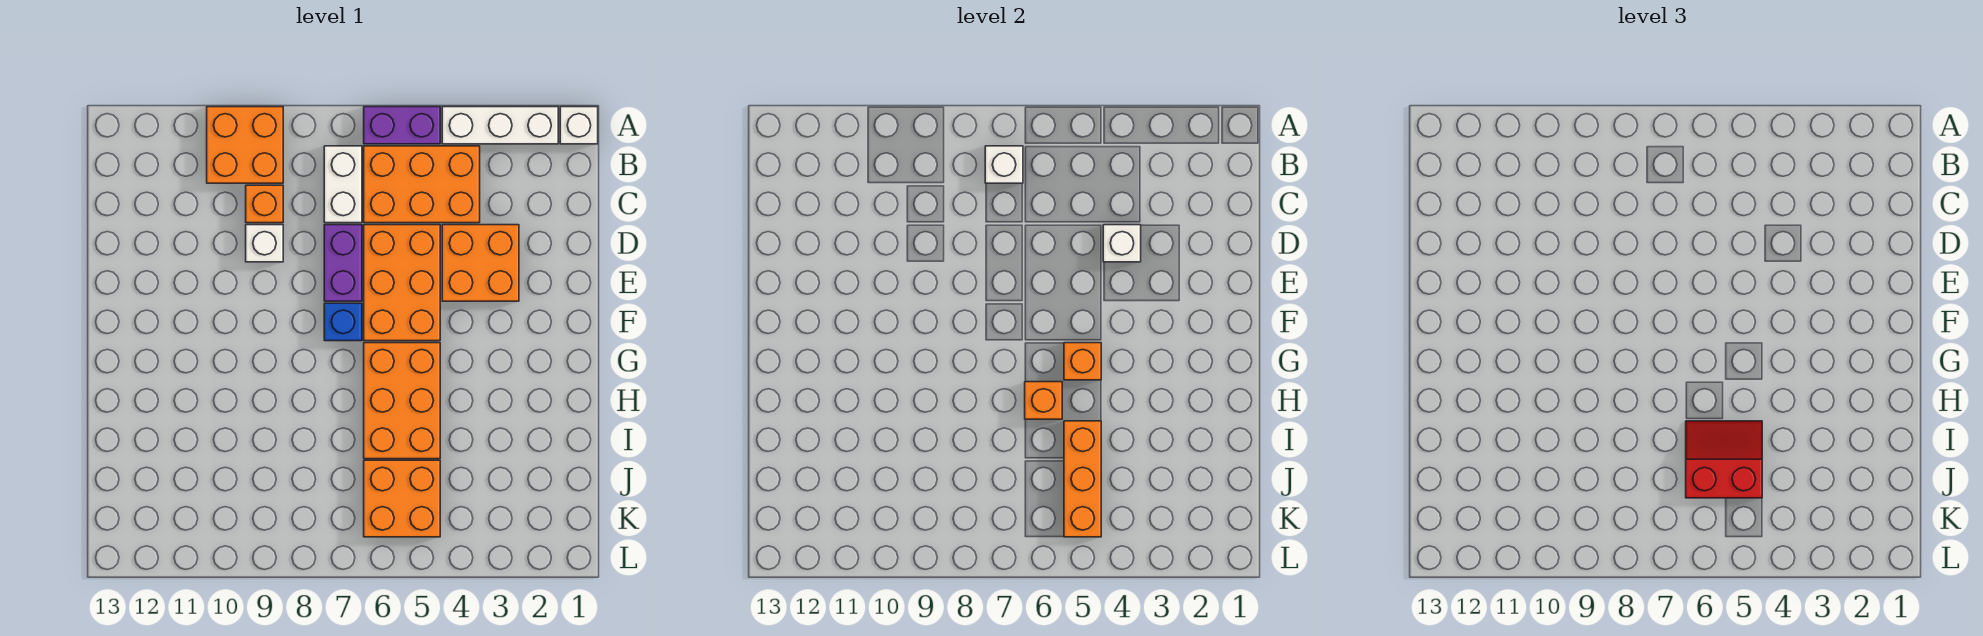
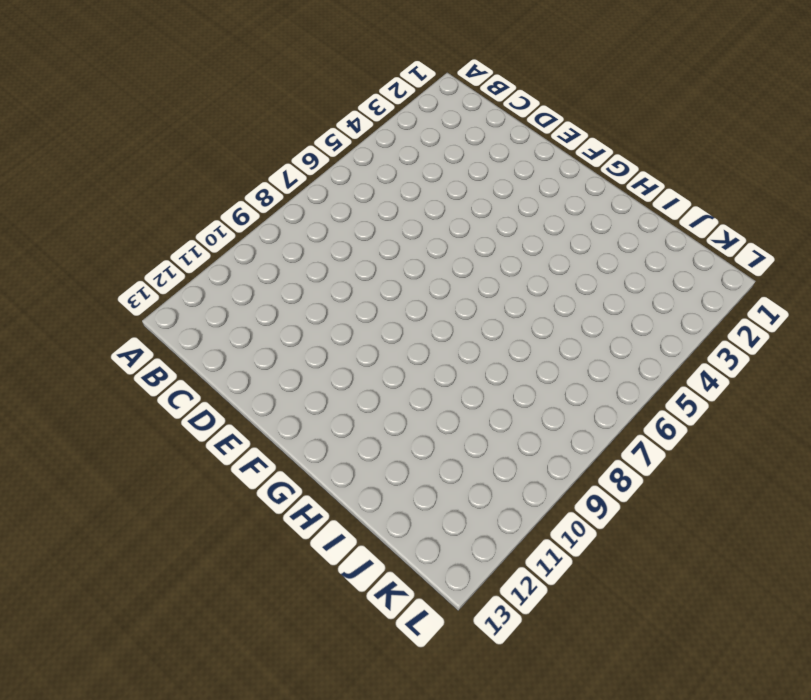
none -> white brick A1 level 1
none -> white brick A2:A4 level 1
none -> purple brick A5:A6 level 1

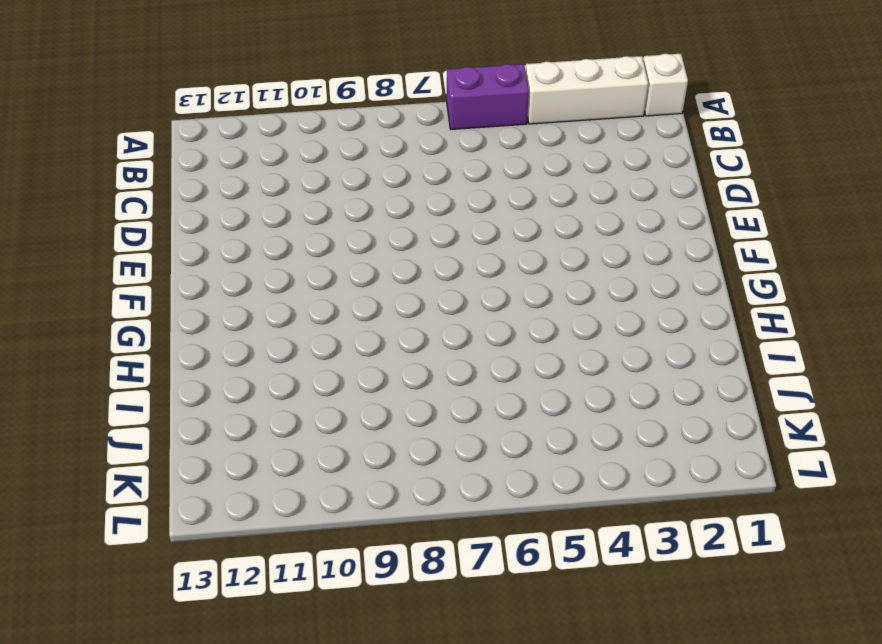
none -> orange brick A9:B10 level 1
none -> orange brick B4:C6 level 1
none -> white brick B7:C7 level 1

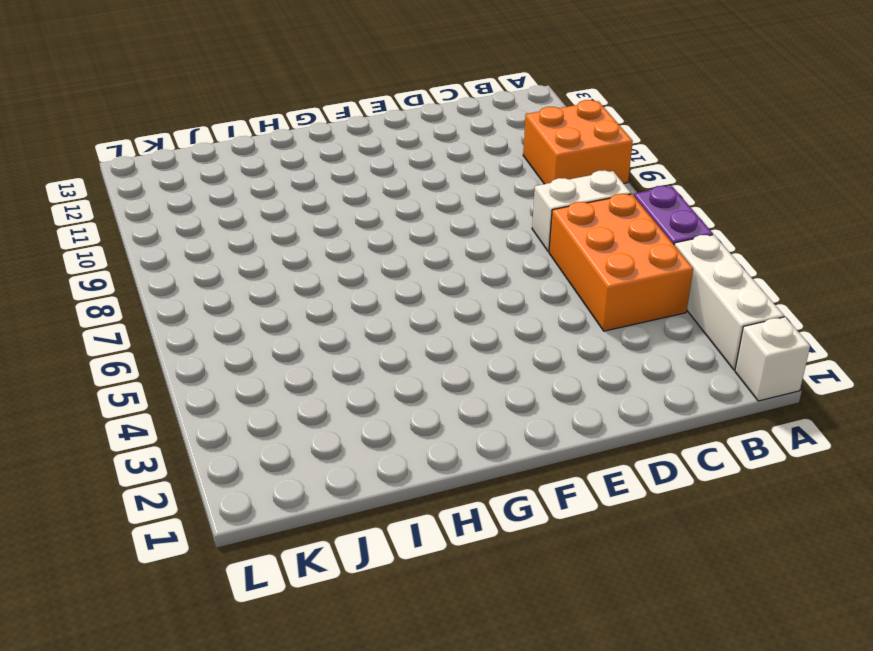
none -> orange brick C9 level 1
none -> orange brick D3:E4 level 1
none -> orange brick D5:F6 level 1

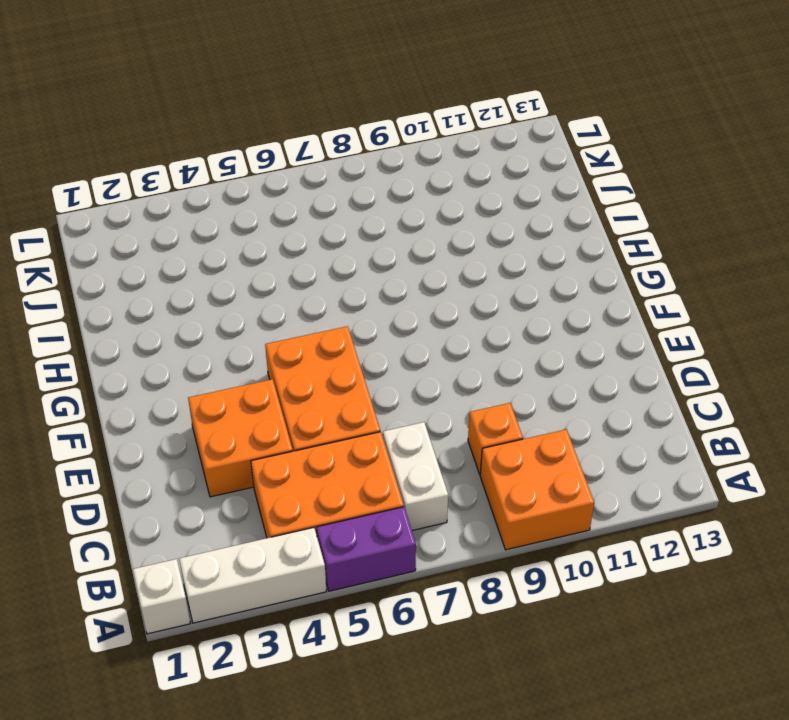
none -> purple brick D7:E7 level 1
none -> white brick D9 level 1
none -> blue brick F7 level 1

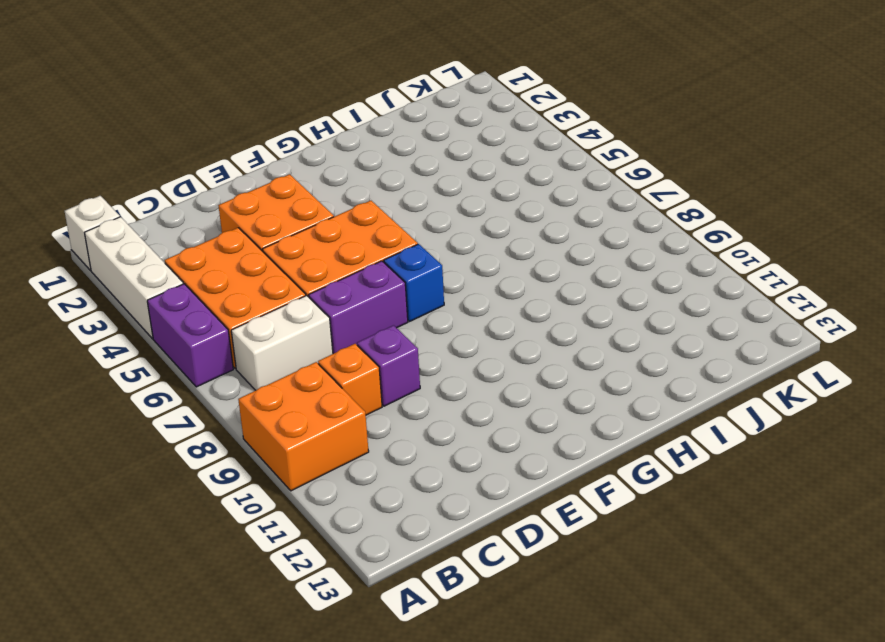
purple brick D9 level 1 -> white brick D9 level 1
none -> orange brick G5:I6 level 1
none -> orange brick J5:K6 level 1
none -> white brick B7 level 2

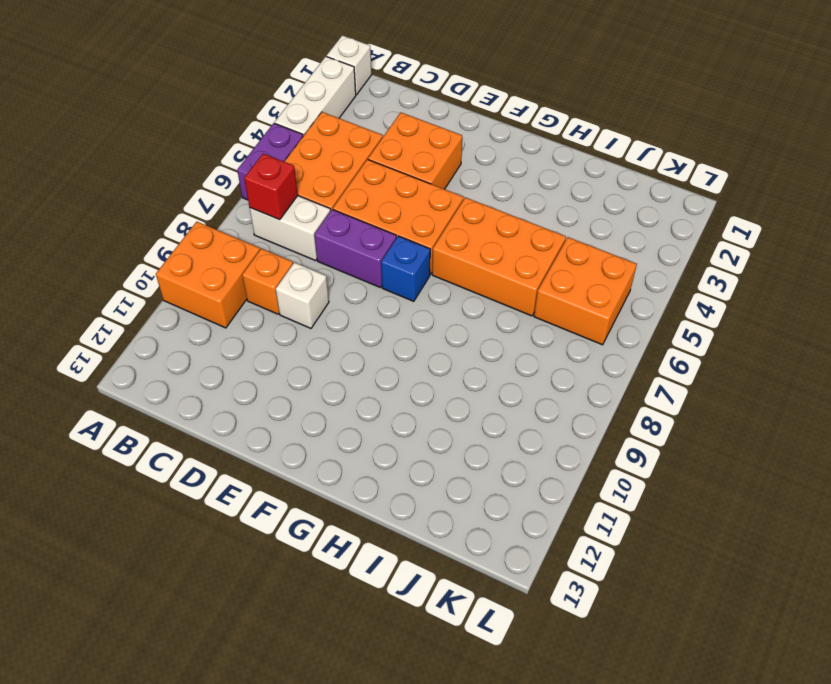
red brick B7 level 2 -> white brick B7 level 2
none -> white brick D4 level 2
none -> orange brick G5 level 2
none -> orange brick H6 level 2

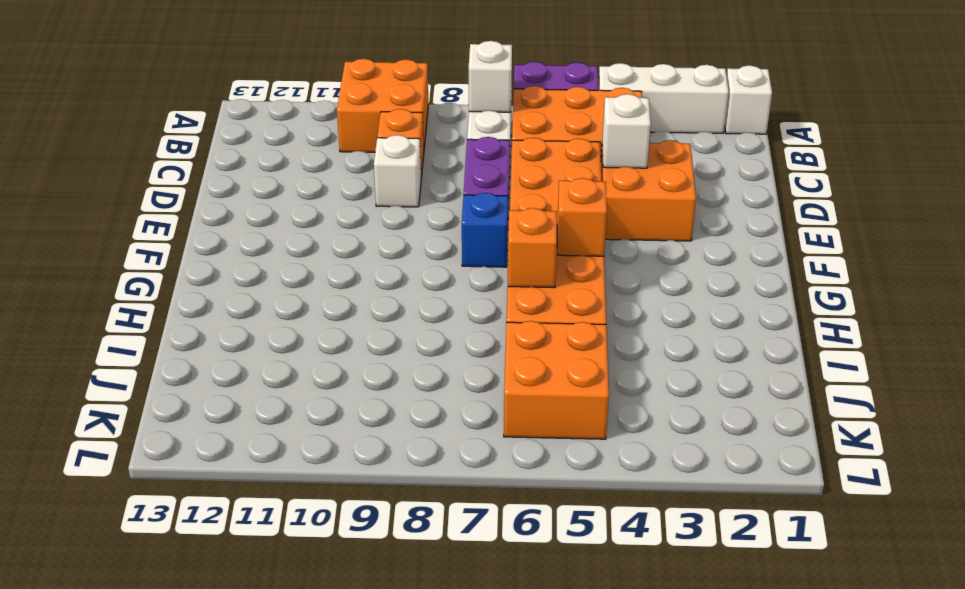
none -> orange brick I5:K5 level 2
none -> red slope I5:J6 level 3 top J

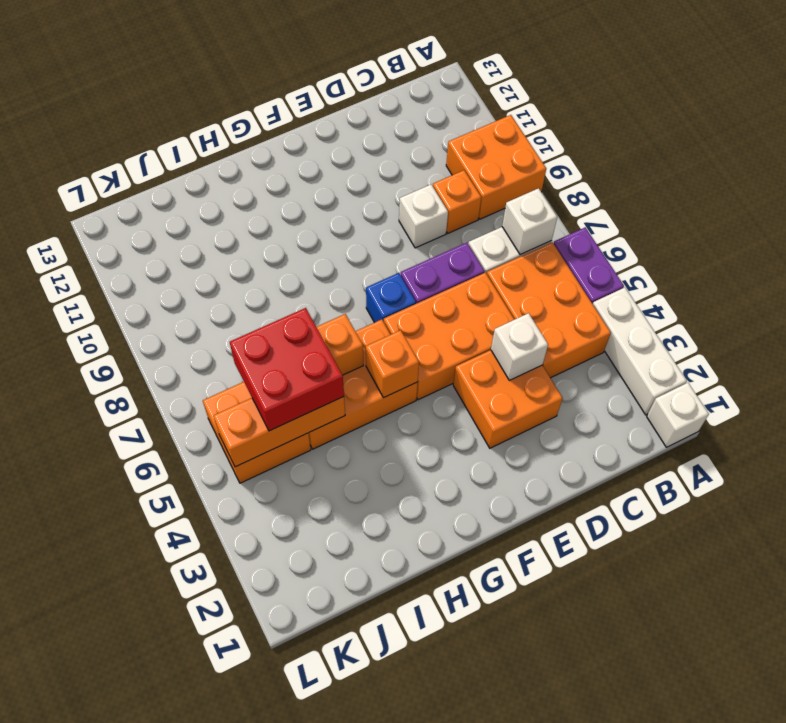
red brick I5:J6 level 3 -> red slope I5:J6 level 3 top J

